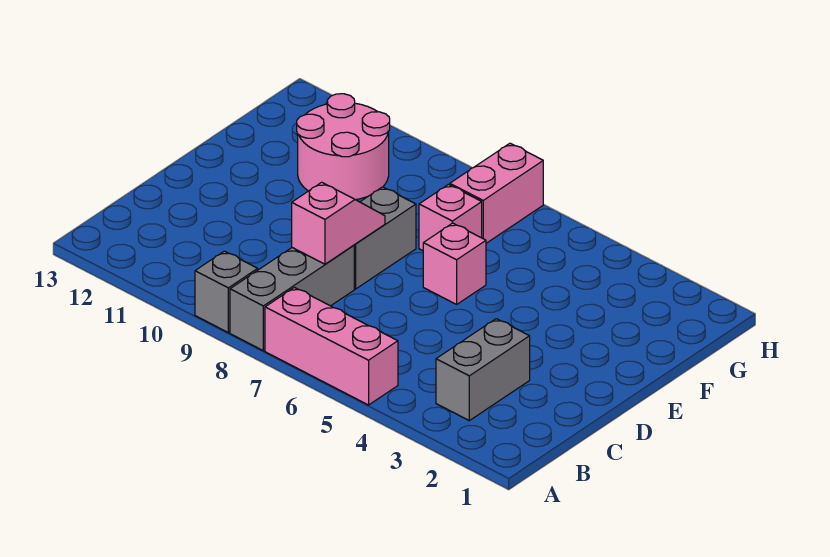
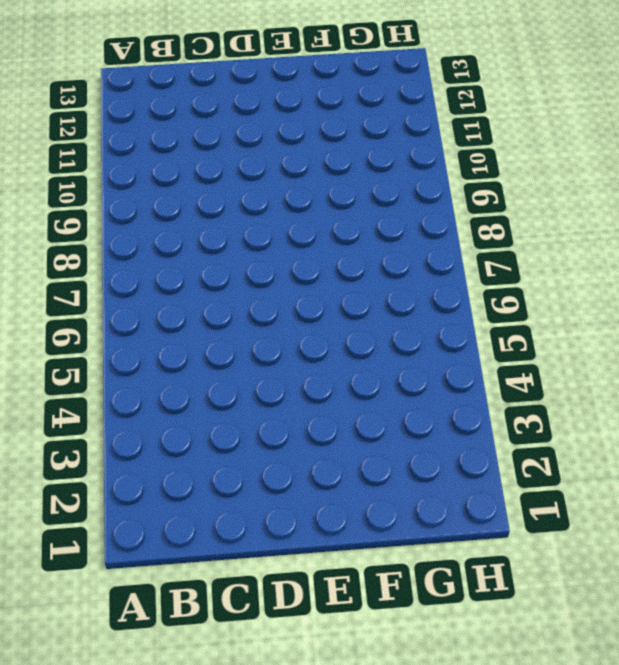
none -> pink brick A5:A7 level 1
none -> grey brick A8:C8 level 1

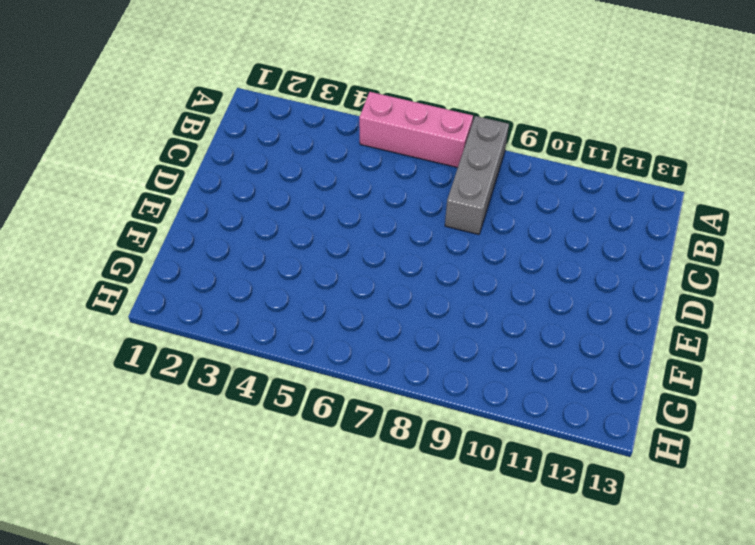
none -> grey brick A9 level 1
none -> grey brick B3:C3 level 1

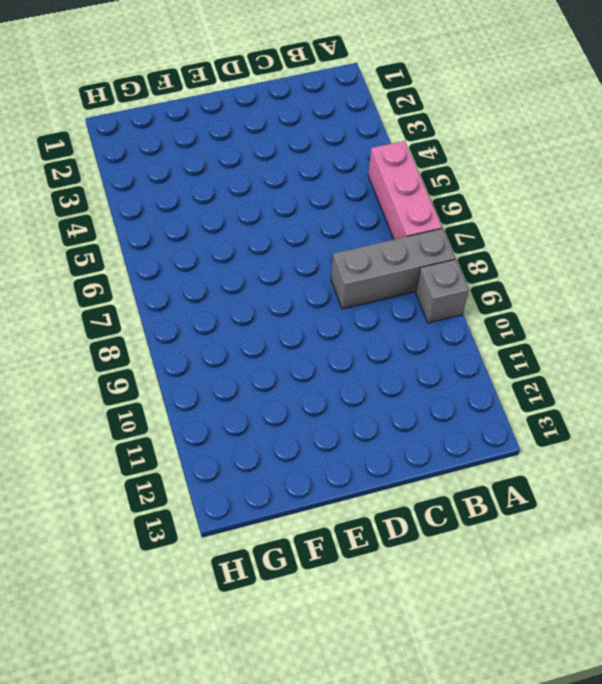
none -> grey brick B3:C3 level 1
none -> grey brick D8:E8 level 1

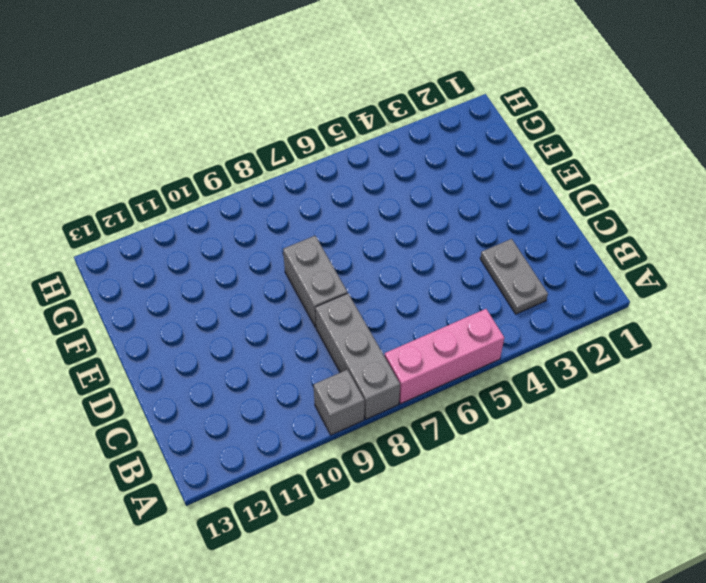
grey plate B3:C3 level 1 -> grey brick B3:C3 level 1
none -> pink brick E6 level 1
none -> pink brick F7 level 1

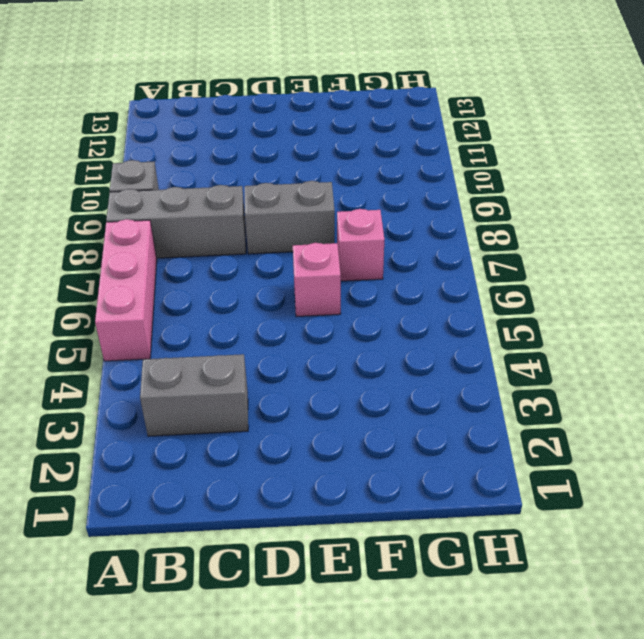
none -> pink round brick F10:G11 level 1
none -> pink brick G7:H7 level 1

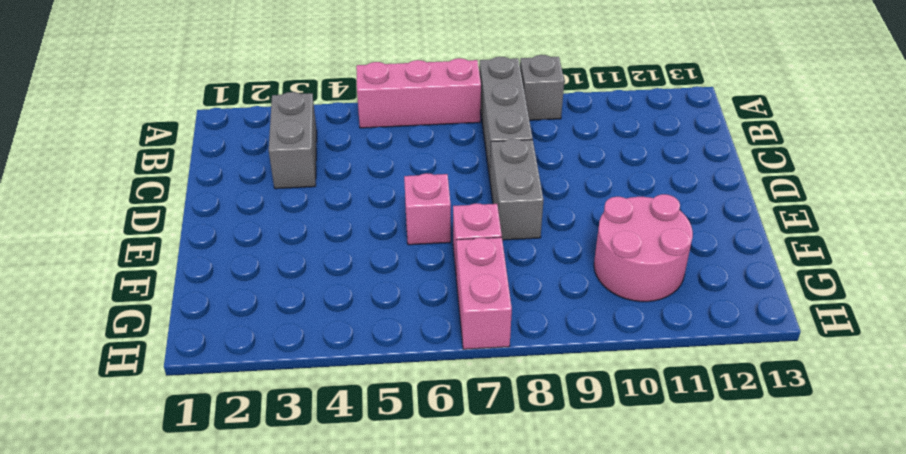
none -> pink slope C8:D8 level 2 top C

